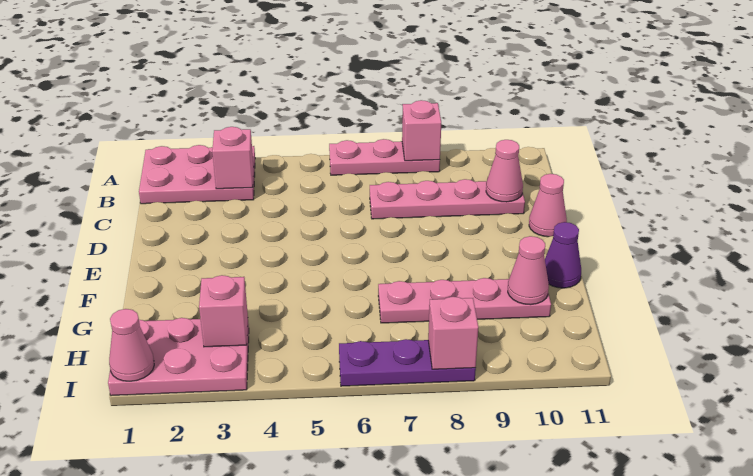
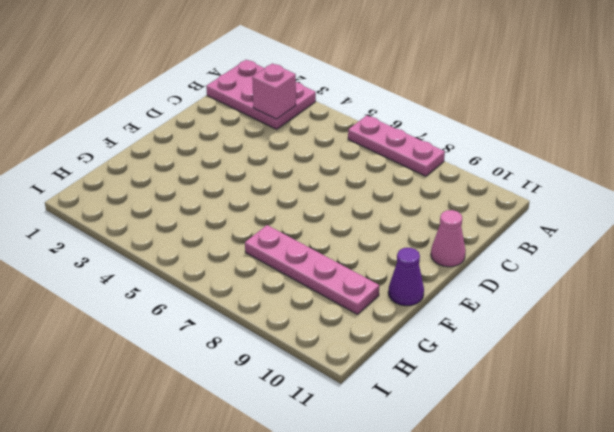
none -> pink plate C7:C10 level 1
none -> pink plate H1:I3 level 1
none -> purple plate I6:I8 level 1

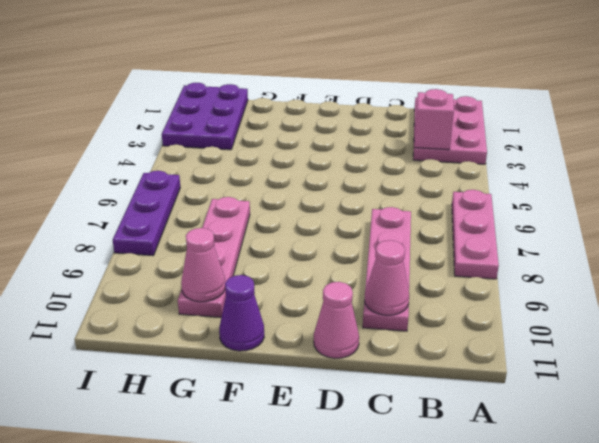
purple plate H1:I3 level 1 -> pink plate H1:I3 level 1
none -> pink brick A8 level 2
none -> pink brick H3 level 2
none -> pink cone I1 level 2

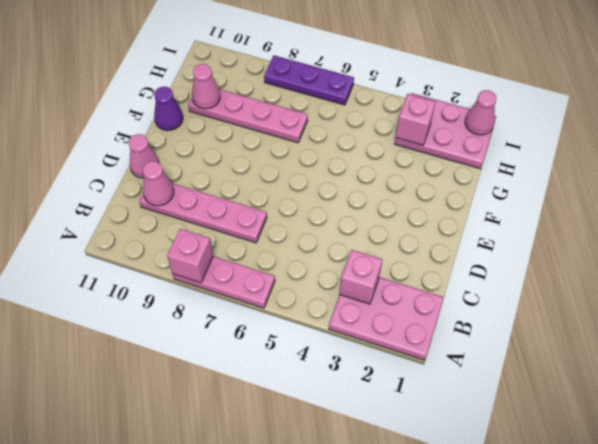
none -> pink brick I8 level 2

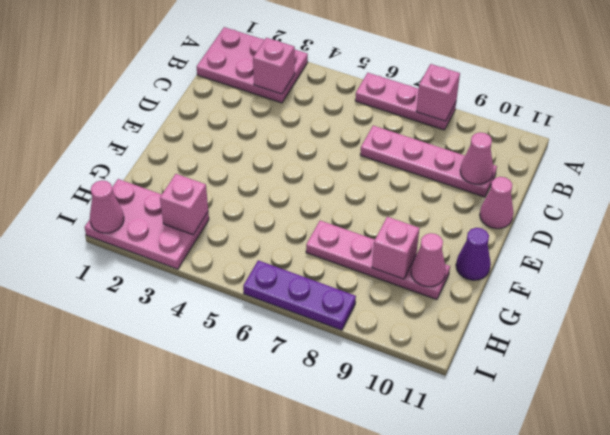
pink brick G9 level 2 -> pink brick I8 level 2

